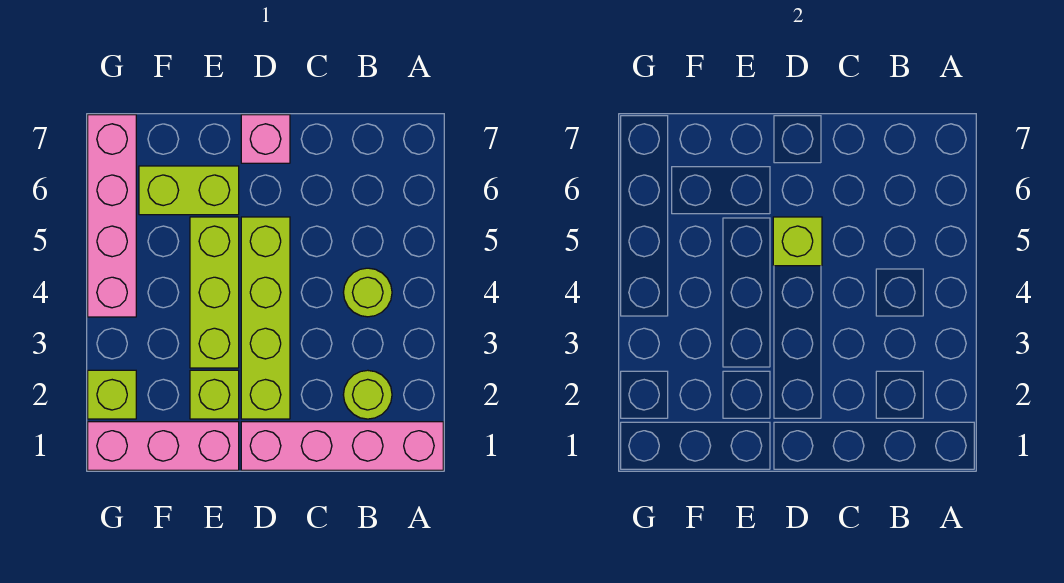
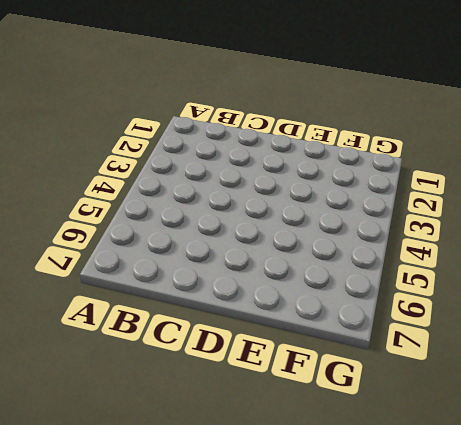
none -> pink brick A1:D1 level 1
none -> lime round brick B2 level 1
none -> lime round brick B4 level 1

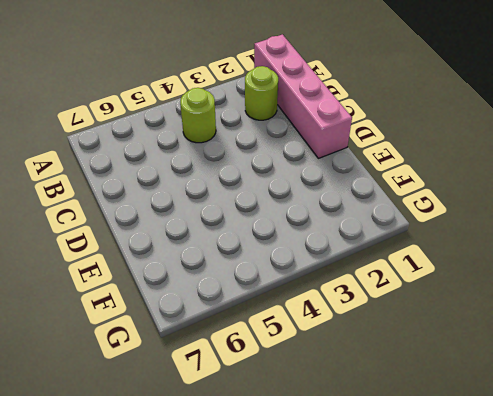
none -> lime brick D2:D5 level 1
none -> pink brick D7 level 1
none -> pink brick E1:G1 level 1

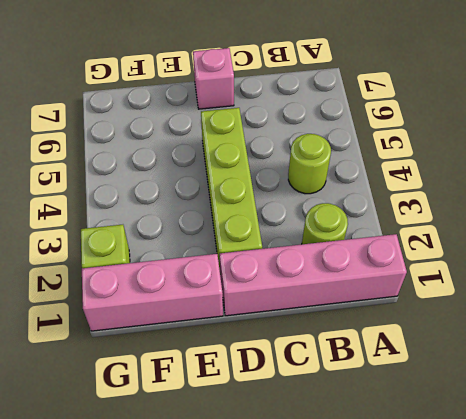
none -> lime brick E2 level 1
none -> lime brick E3:E5 level 1
none -> lime brick E6:F6 level 1

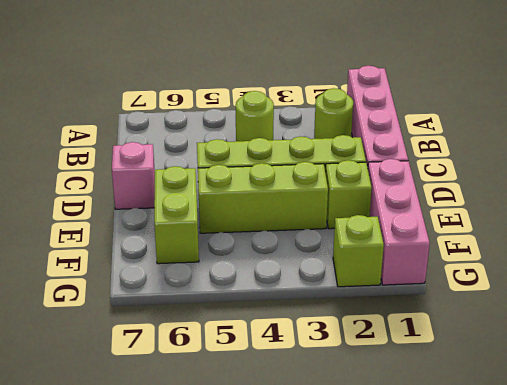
none -> pink brick G4:G7 level 1
none -> lime brick D5 level 2

